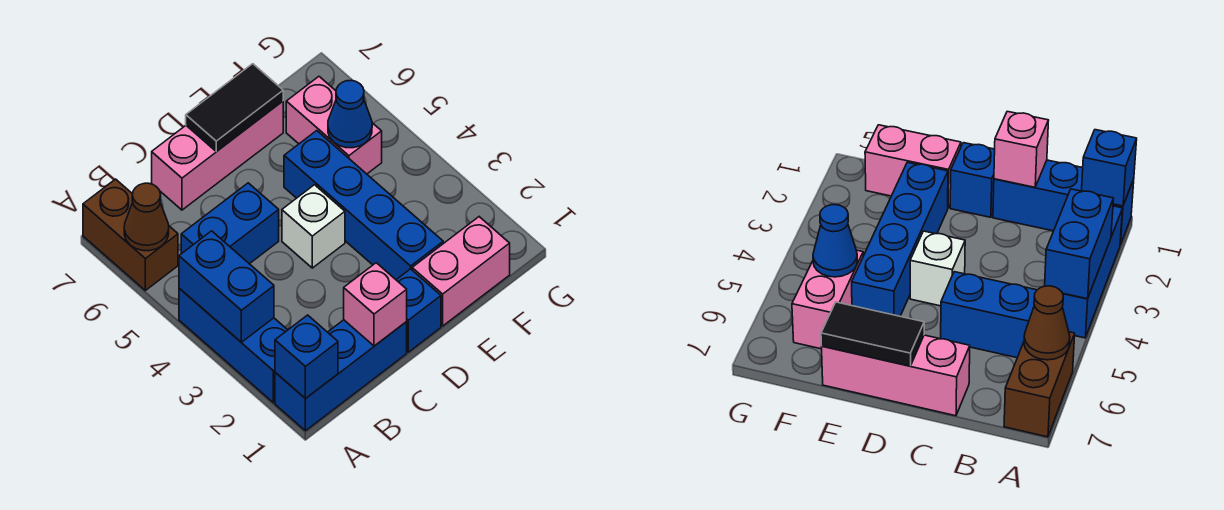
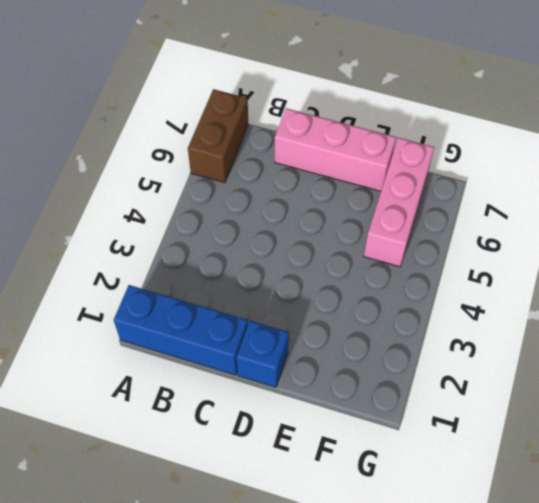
pink brick F5:F7 level 1 -> pink brick F5:F6 level 1
none -> blue brick A2:A4 level 1
none -> blue brick B5:C5 level 1
none -> white brick D4 level 1

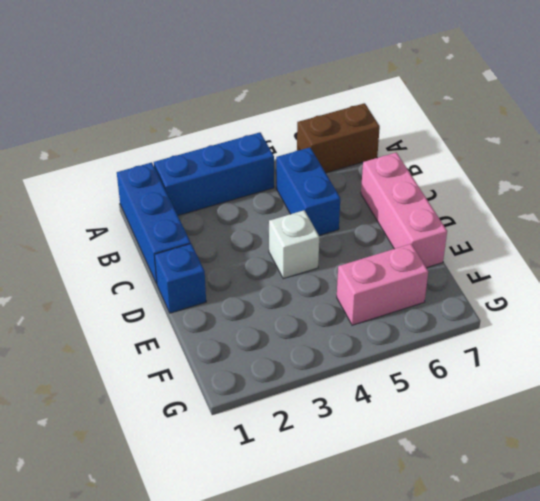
none -> pink brick E1:F1 level 1
none -> blue brick E2:E5 level 1
none -> blue brick A1 level 2

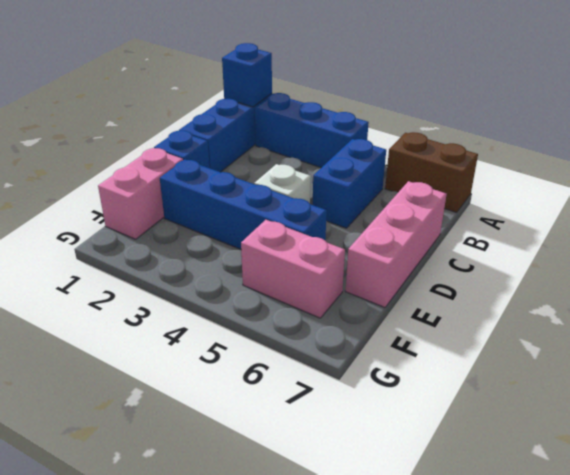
none -> blue brick A3:A4 level 2
none -> brown cone A6 level 2
none -> pink brick C1 level 2

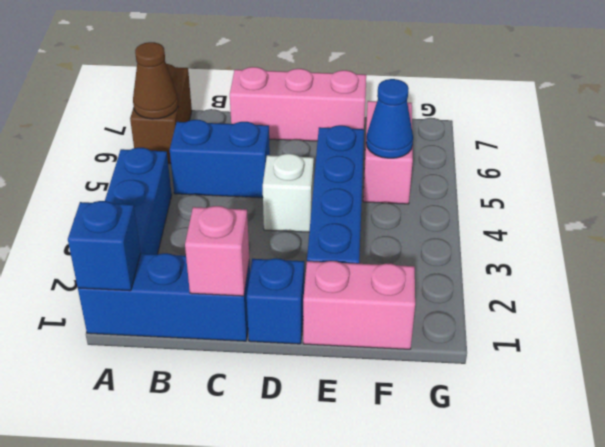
none -> blue brick A3:A4 level 2
none -> black tile D7:E7 level 2

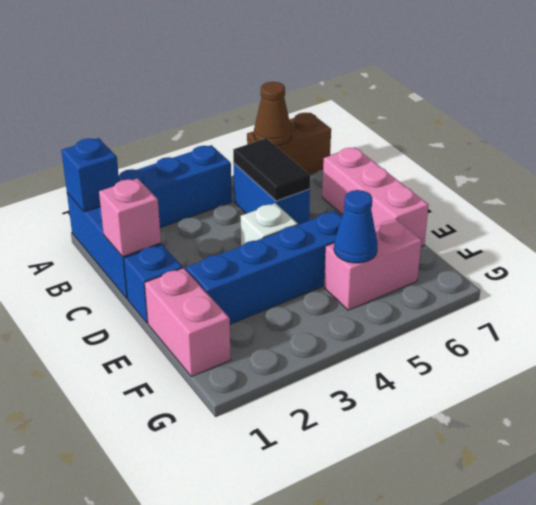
black tile B5:C5 level 2 -> black tile D7:E7 level 2
none -> blue brick A3:A4 level 2

